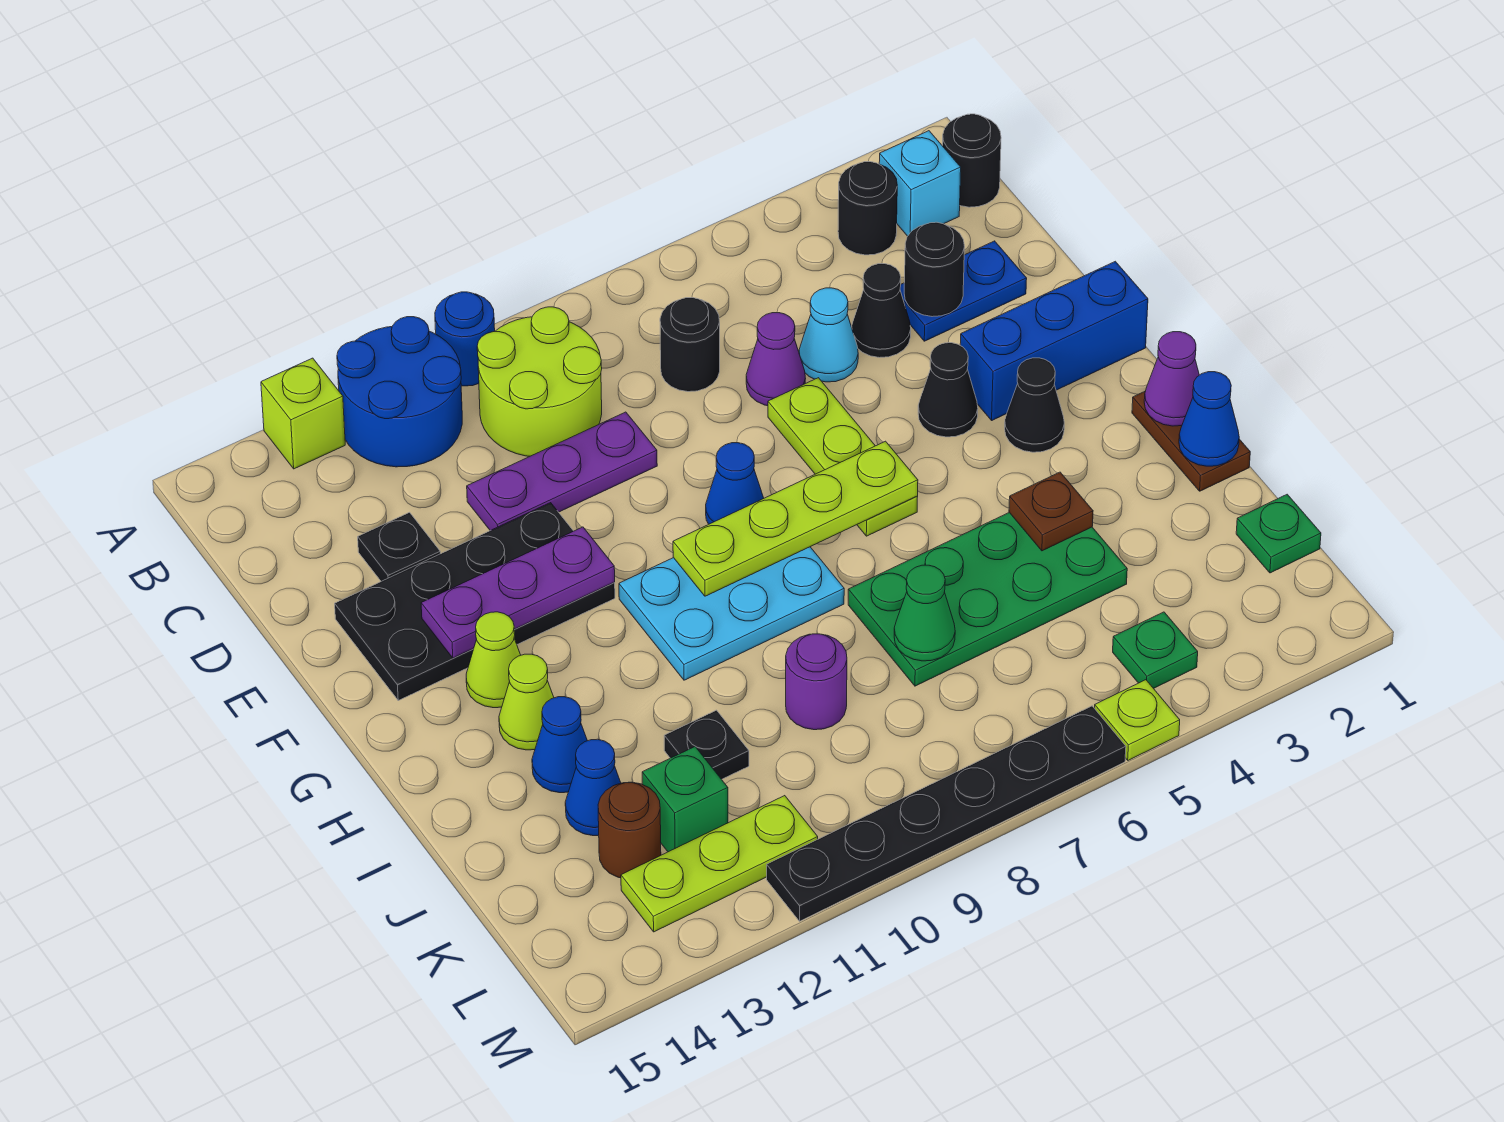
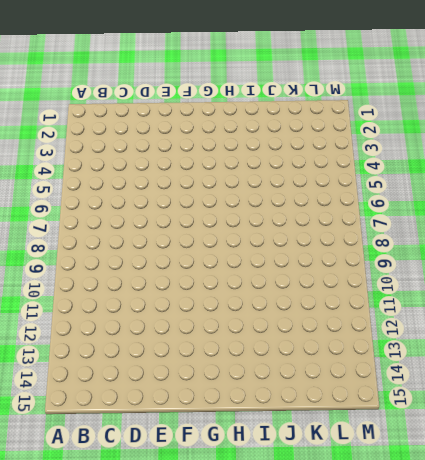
none -> blue round brick A10 level 1
none -> blue round brick A11:B12 level 1
none -> lime brick A13 level 1
none -> black round brick B1 level 1

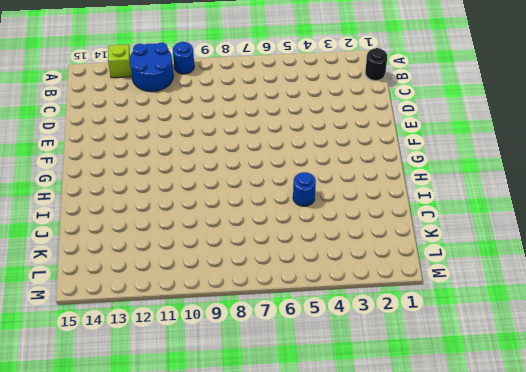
blue round brick I5 level 1 -> green plate I4:J7 level 1
none -> cyan brick B2 level 1
none -> black round brick B3 level 1
none -> lime round brick B9:C10 level 1
none -> black round brick C7 level 1

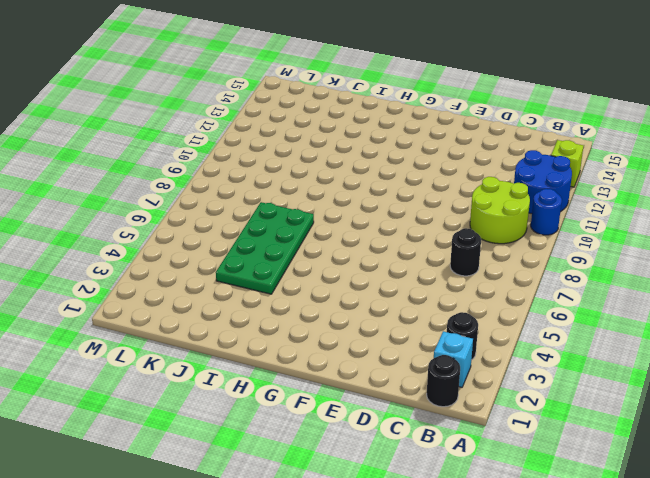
none -> blue plate D2:D3 level 1
none -> black cone D4 level 1
none -> cyan cone D5 level 1
none -> purple cone D6 level 1

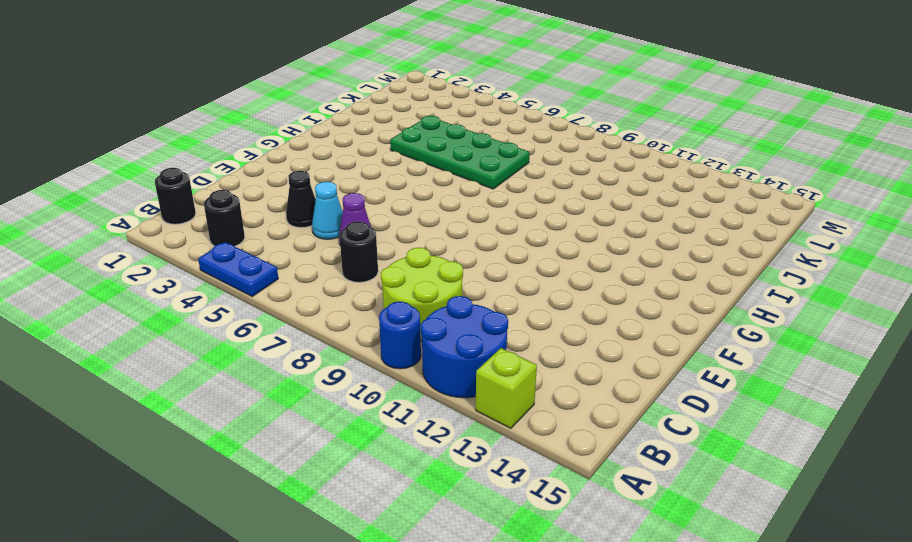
blue plate A4:A5 level 1 -> blue plate D2:D3 level 1
none -> cyan brick B2 level 1
none -> purple plate D9:D11 level 1
none -> black plate D13 level 1
none -> lime plate E6:G6 level 1

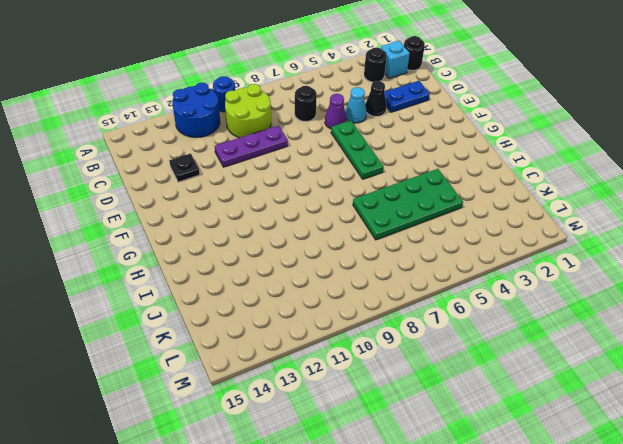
green plate E6:G6 level 1 -> lime plate E6:G6 level 1
none -> lime brick A13 level 1
none -> black plate E11:F14 level 1
none -> blue brick F1:F3 level 1
none -> black cone F4 level 1

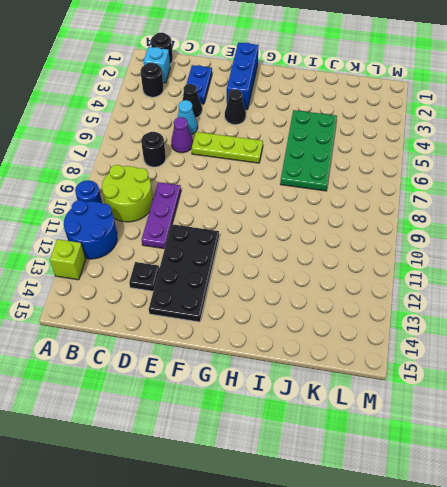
none -> blue cone F8 level 1
none -> black cone G3 level 1
none -> cyan plate G8:H10 level 1
none -> lime cone G13 level 1

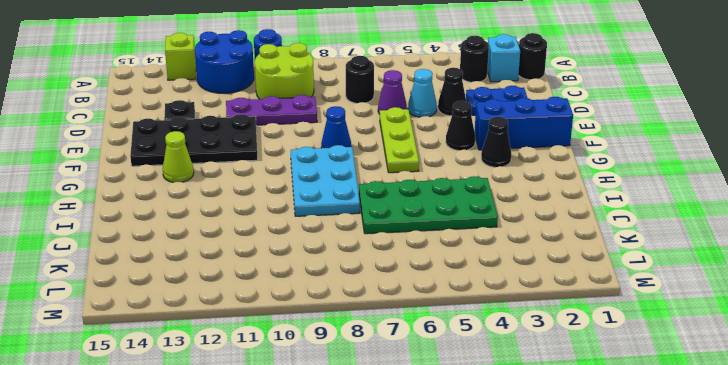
cyan plate G8:I9 level 1 -> cyan plate G8:H10 level 1
none -> brown plate H1:I1 level 1
none -> lime cone H13 level 1
none -> blue cone I13 level 1
none -> purple round brick J9 level 1

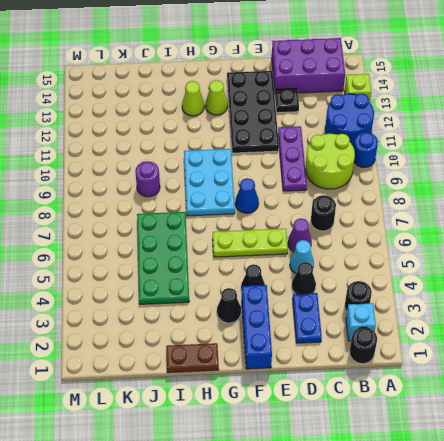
purple brick B14:D15 level 1 -> none
none -> blue cone I13 level 1
none -> black plate J11 level 1
none -> blue cone J13 level 1
none -> green plate K1 level 1

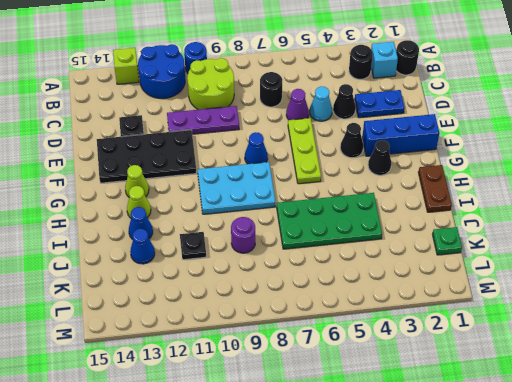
none -> green brick K12 level 1
none -> brown round brick K13 level 1
none -> green plate L4 level 1
none -> lime plate L11:L13 level 1

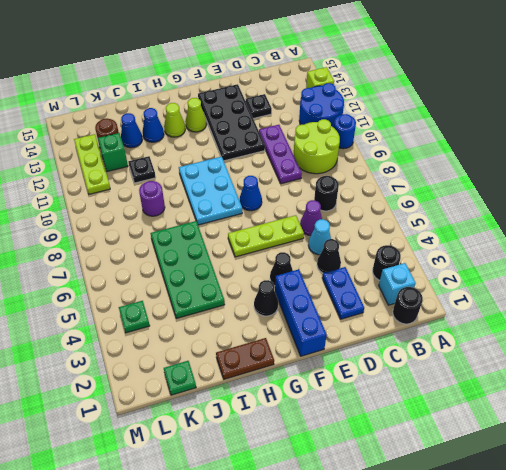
none -> lime plate M5 level 1
none -> black plate M6:M11 level 1
none -> black round brick D3 level 2
none -> purple plate F11:F13 level 2

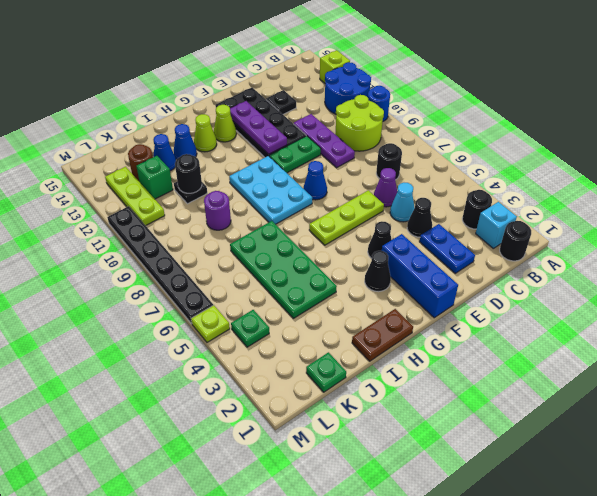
green plate E10:F10 level 1 -> none
black round brick J11 level 2 -> black round brick D3 level 2
none -> lime plate G6:G9 level 2
none -> purple cone H1 level 2
none -> blue cone I1 level 2
none -> brown plate I4 level 2

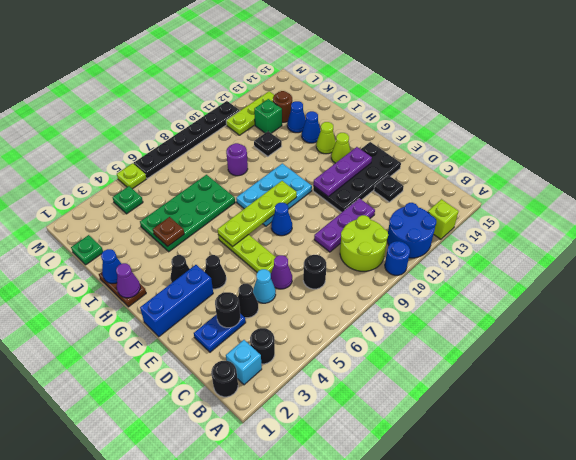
none -> green cone J7 level 2

